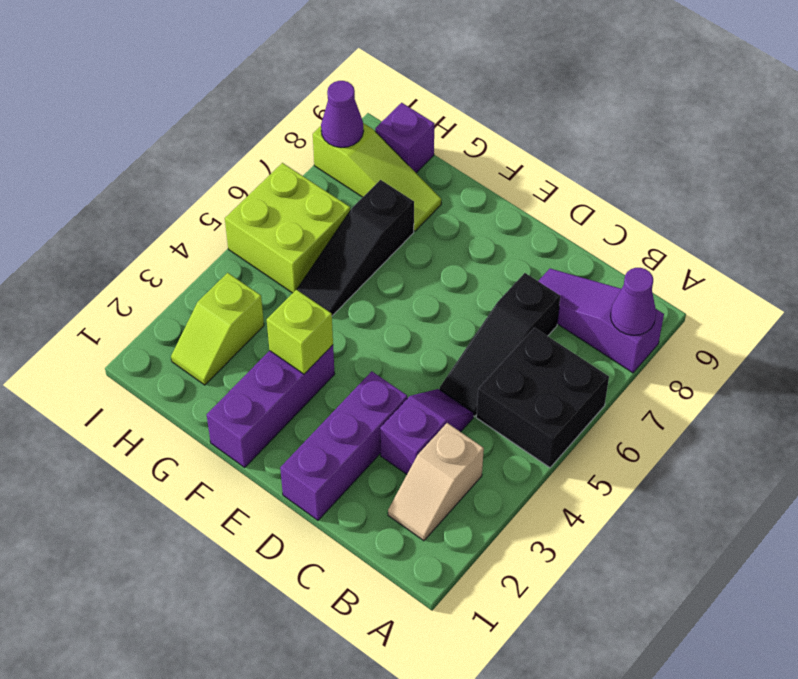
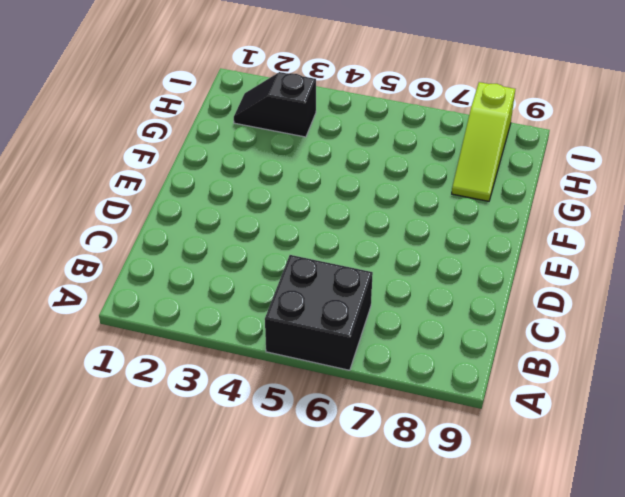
black slope H2:H3 level 1 top 3 -> lime slope H2:H3 level 1 top 3
none -> purple slope A8:C8 level 1 top A
none -> tan slope B2:B3 level 1 top 3
none -> purple slope C3:C4 level 1 top 3

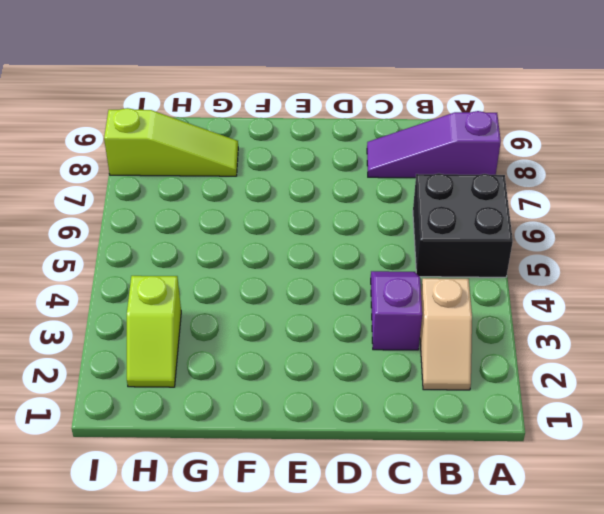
none -> black slope C5:C7 level 1 top 7
none -> purple brick D1:D3 level 1
none -> purple brick F1:F3 level 1

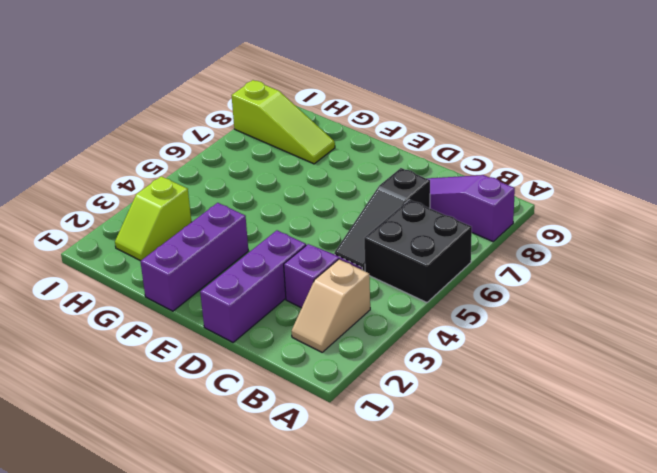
none -> black slope G5:G7 level 1 top 7
none -> lime brick H5:I6 level 1
none -> purple brick H9 level 1

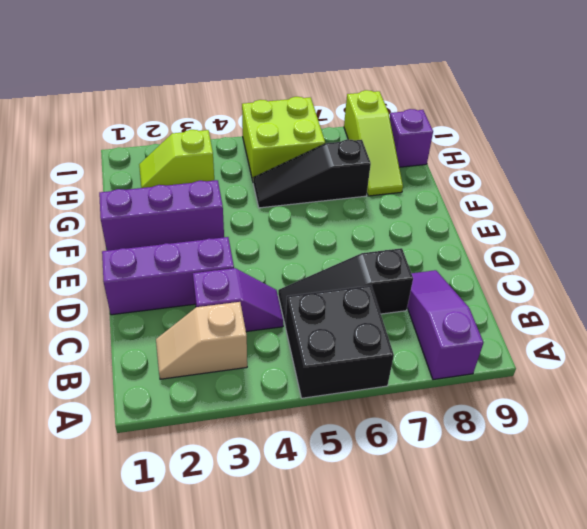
none -> purple cone A8 level 2
none -> lime brick F3 level 2
none -> purple cone I8 level 2

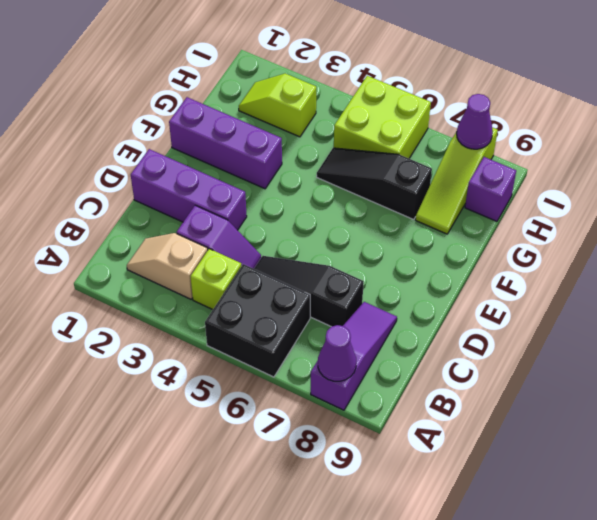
lime brick B4 level 1 -> lime brick F3 level 2

